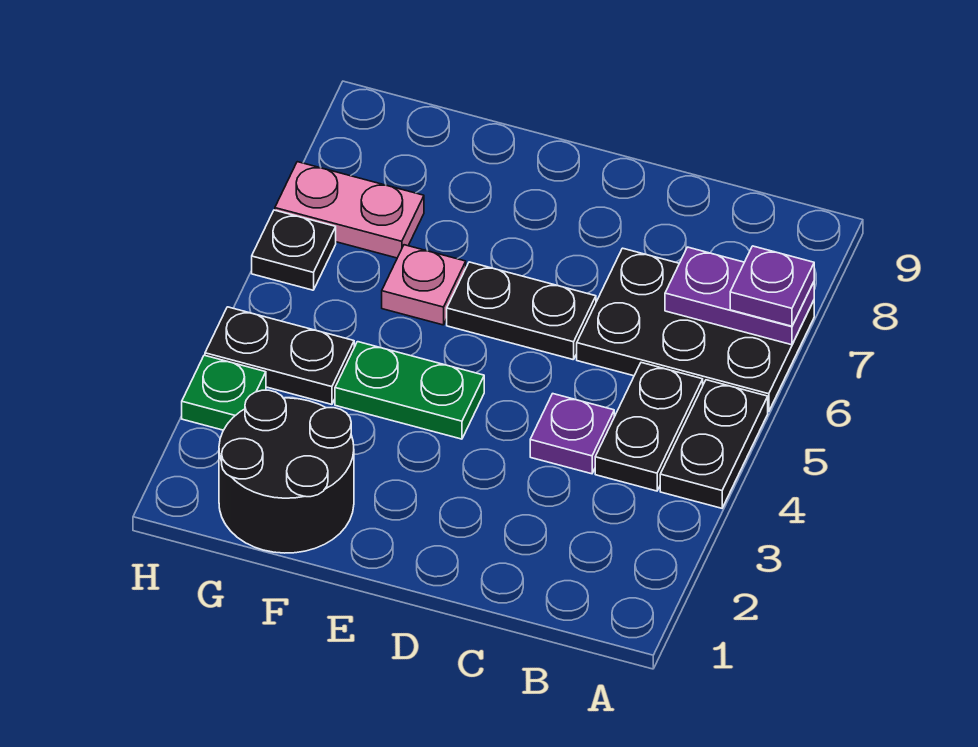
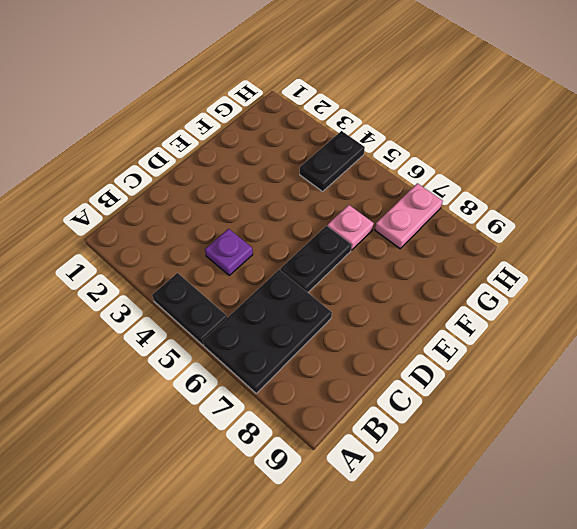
none -> black plate B4:B5 level 1
none -> green plate E4:F4 level 1
none -> black round brick F1:G2 level 1

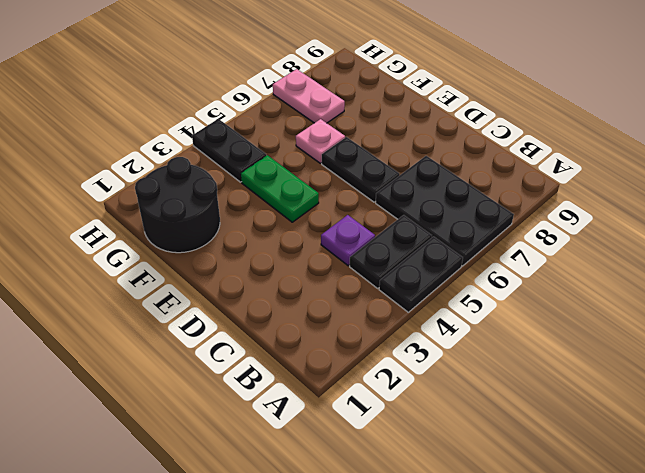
none -> green plate H3 level 1
none -> black plate H6 level 1
none -> purple plate A7:B7 level 2

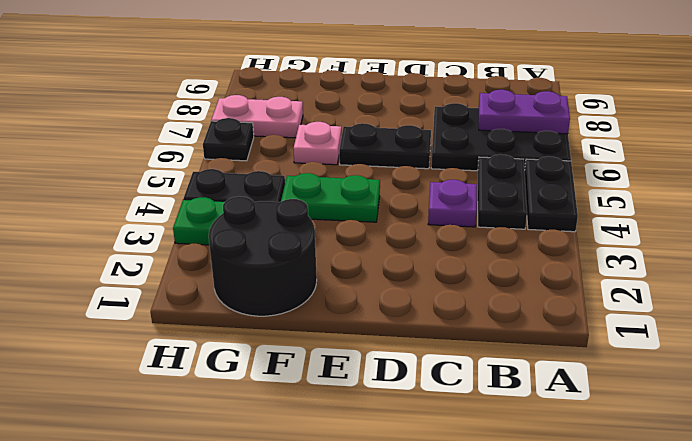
none -> purple plate A7 level 3

